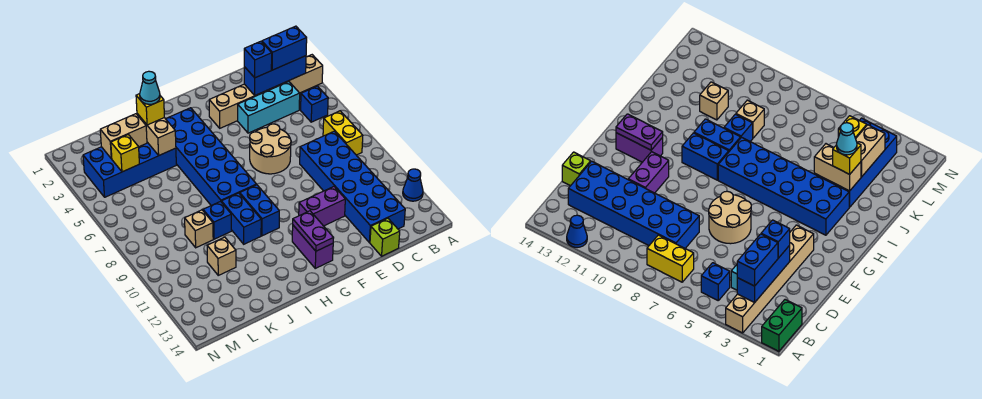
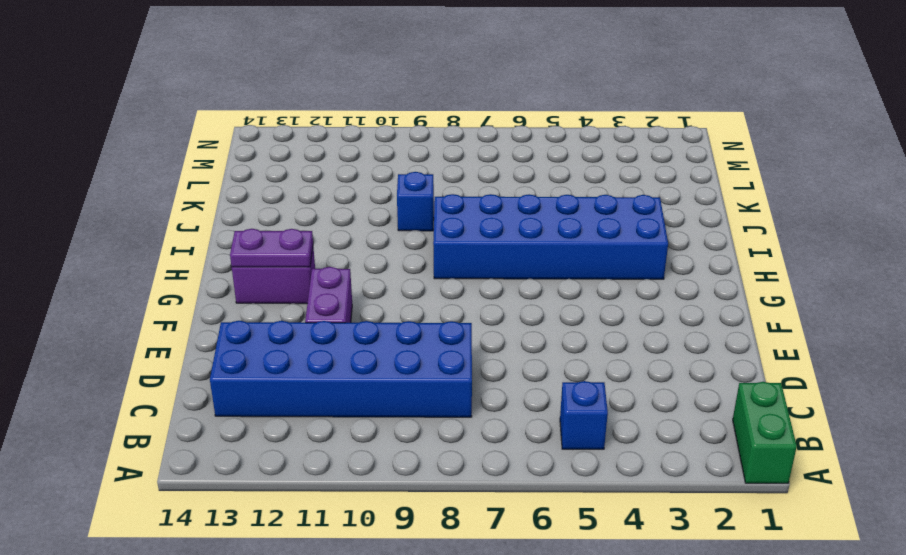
none -> tan brick A3:F3 level 1
none -> blue cone A12 level 1
none -> yellow brick B7:B8 level 1

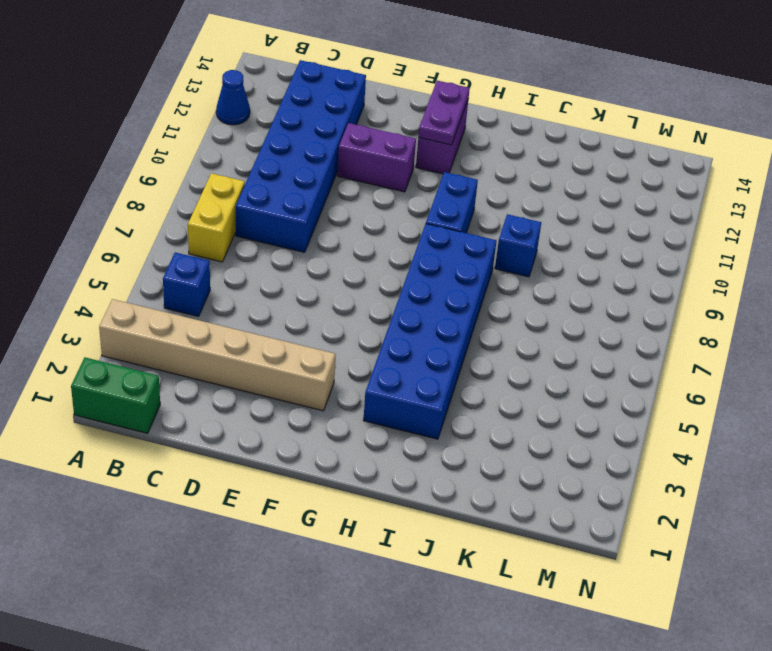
none -> cyan brick C4:E4 level 1
none -> lime brick D14 level 1
none -> tan round brick E6:F7 level 1

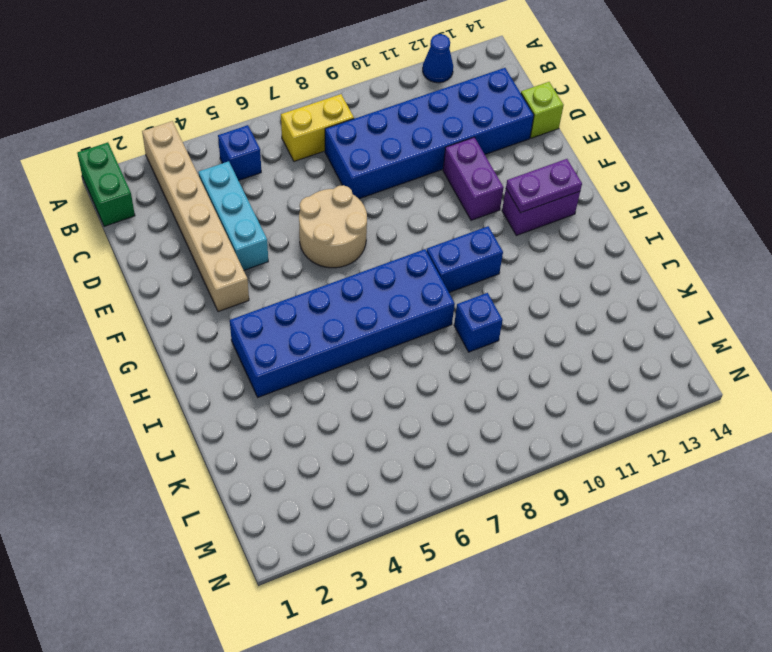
none -> blue brick I9:I10 level 1
none -> blue brick J3:M4 level 1
none -> tan brick K9 level 1

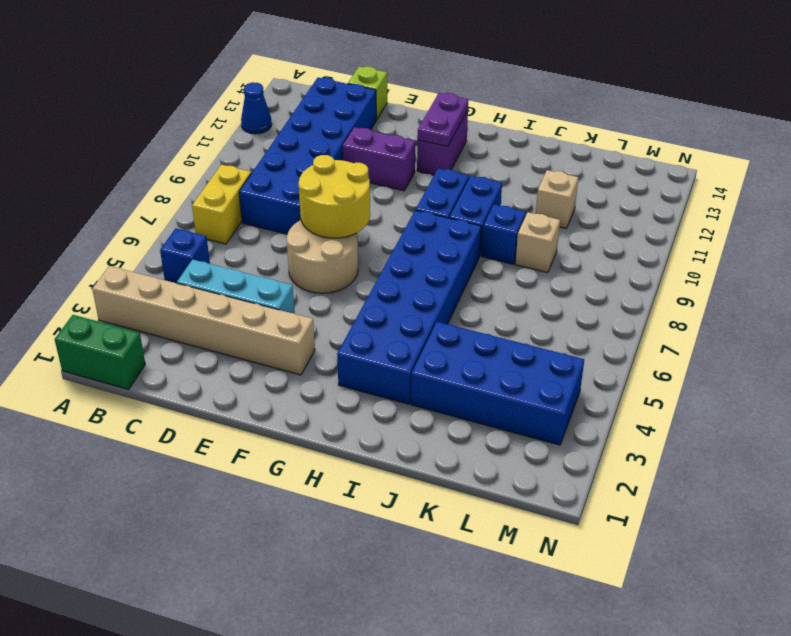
yellow round brick E7:F8 level 2 -> none
none -> blue brick B3:D3 level 2
none -> tan brick J3:J4 level 2
none -> tan brick K3:L3 level 2

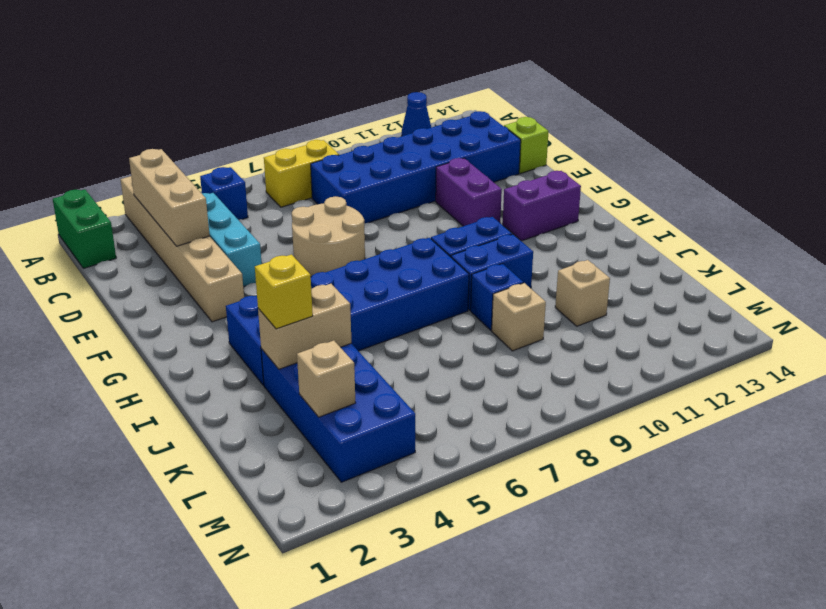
tan brick B3:D3 level 2 -> blue brick B3:D3 level 2
tan brick L3 level 2 -> tan brick K3:L3 level 2
none -> purple plate G12:G13 level 2
none -> yellow brick L4 level 2
none -> blue brick B3:C3 level 3

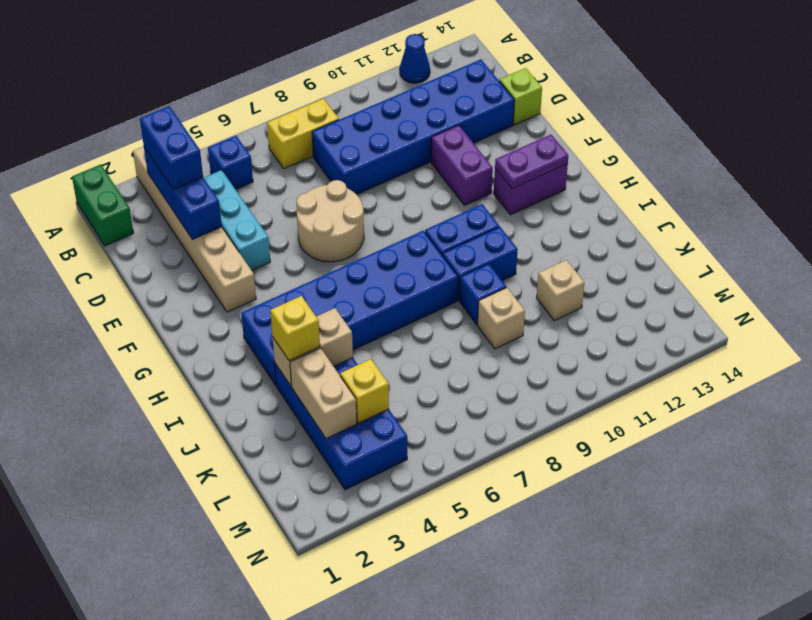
none -> blue brick D3 level 3
none -> cyan cone J3 level 4

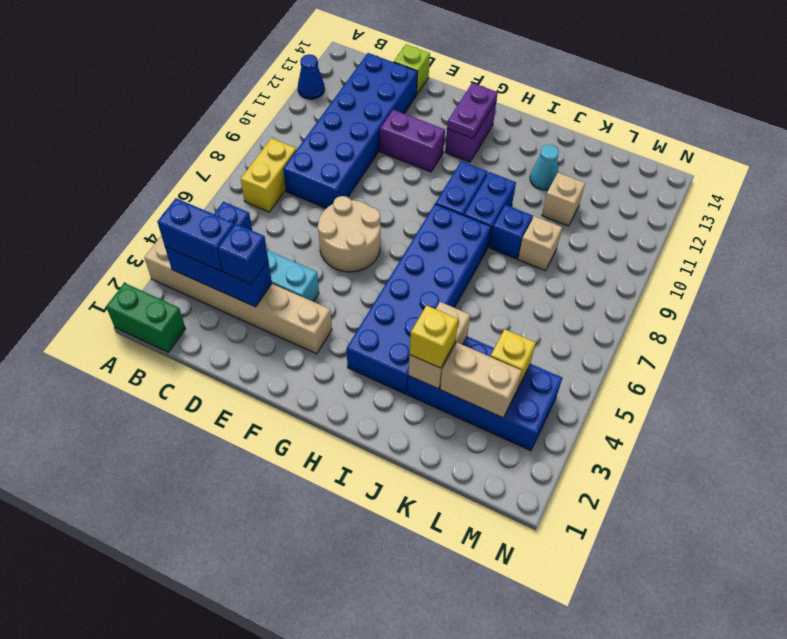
cyan cone J12 level 1 -> cyan cone J3 level 4

